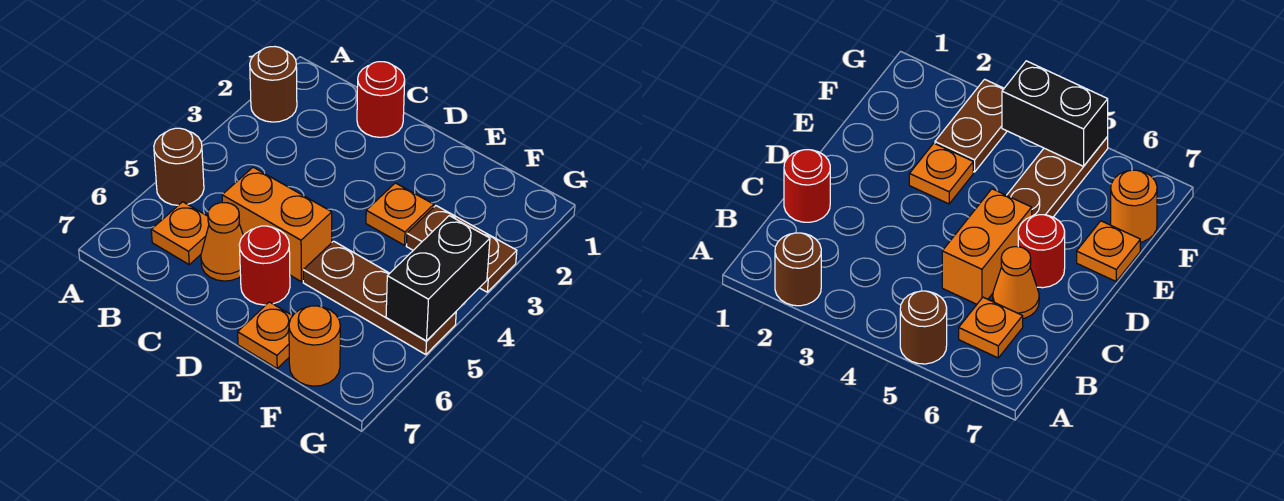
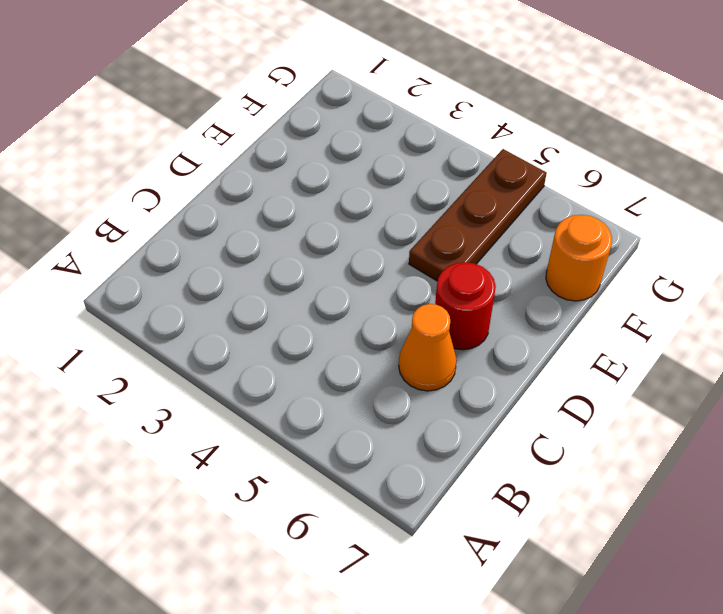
none -> brown round brick A2 level 1
none -> brown round brick A5 level 1
none -> orange plate B6 level 1

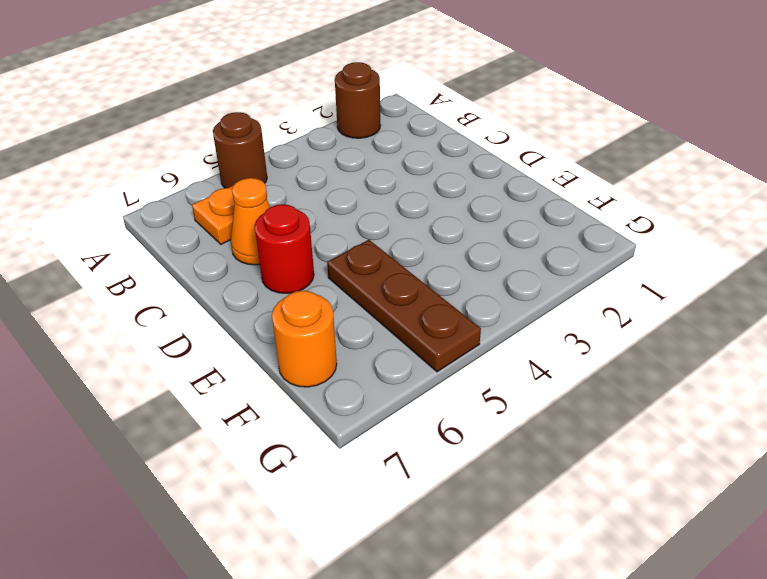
none -> red round brick C1 level 1
none -> orange brick C5:D5 level 1
none -> orange plate E3 level 1

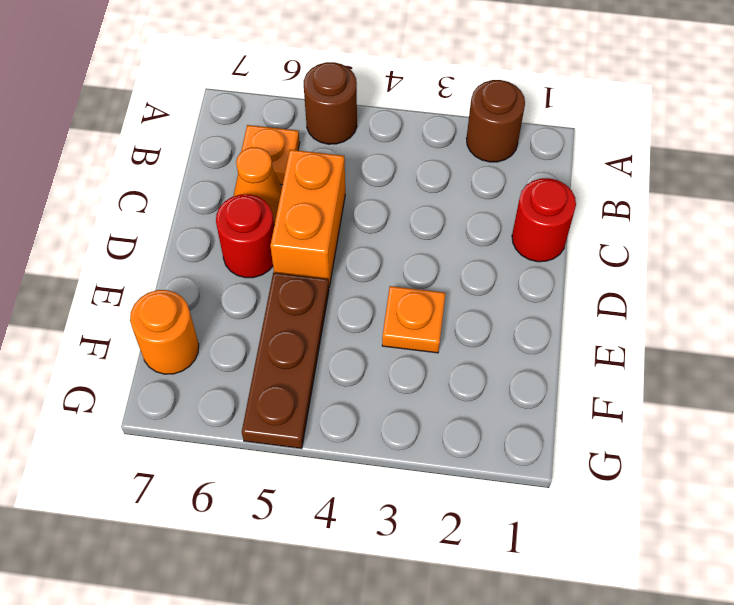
none -> orange plate E7 level 1
none -> brown plate F3:G3 level 1
none -> black brick G4:G5 level 2

